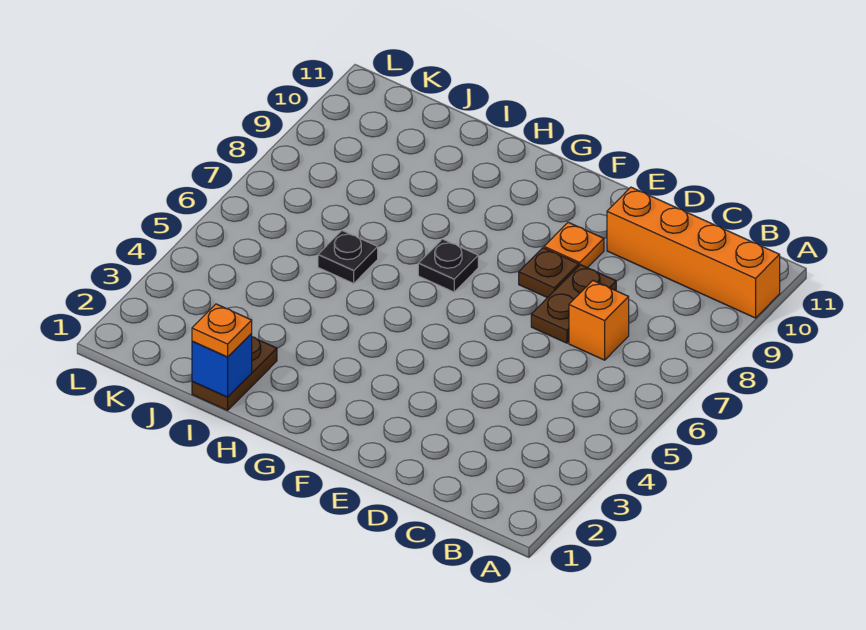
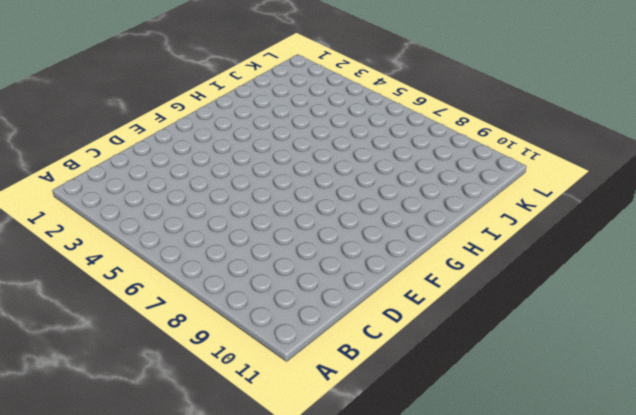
none -> orange brick A10:D10 level 1
none -> orange brick C7 level 1

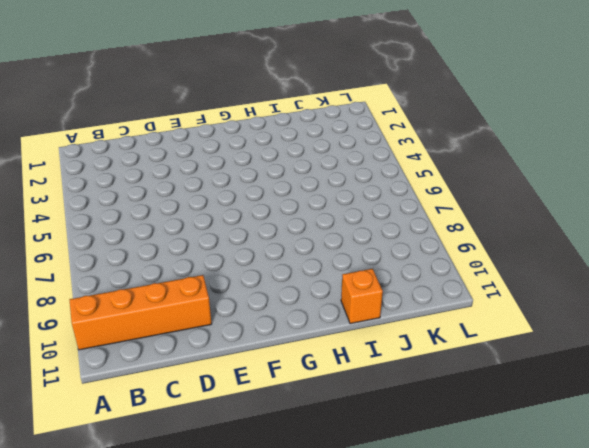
orange brick I11 level 1 -> orange brick C7 level 1
none -> brown plate D7:D8 level 1
none -> brown plate E8 level 1

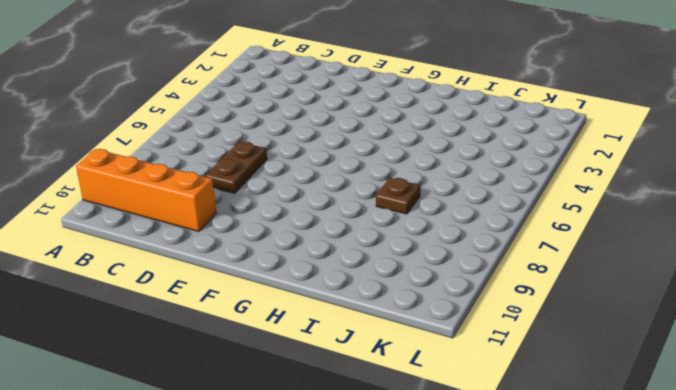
brown plate I7 level 1 -> brown plate E8 level 1
none -> orange brick C7 level 1
none -> orange plate E9 level 1

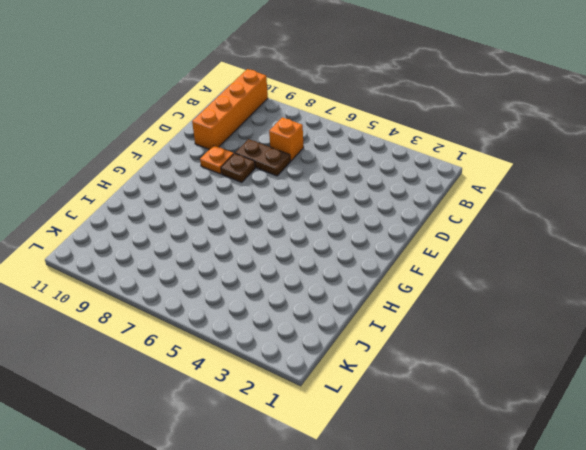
none -> black plate G7 level 1
none -> brown plate I1:I2 level 1

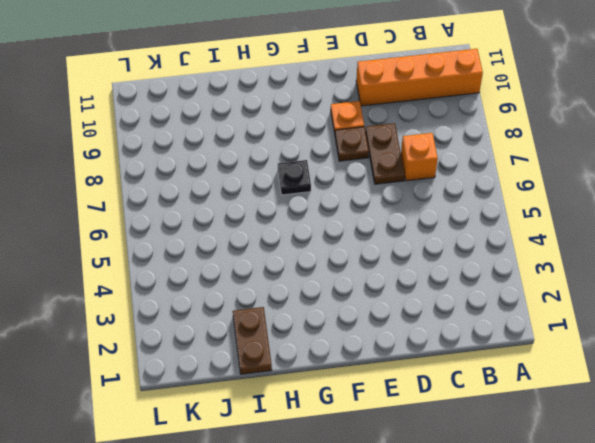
none -> black plate I6 level 1
none -> blue brick I1 level 2

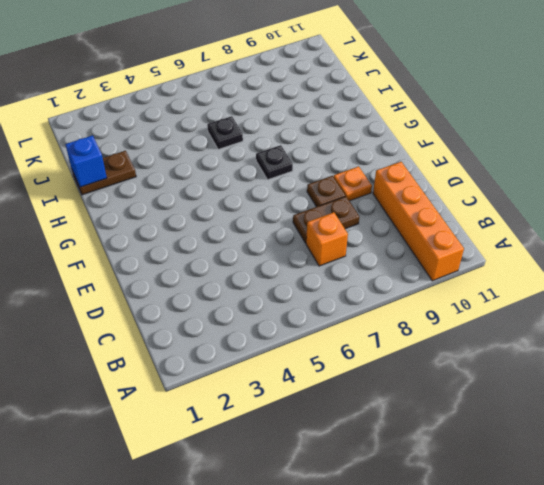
none -> orange plate I1 level 3

